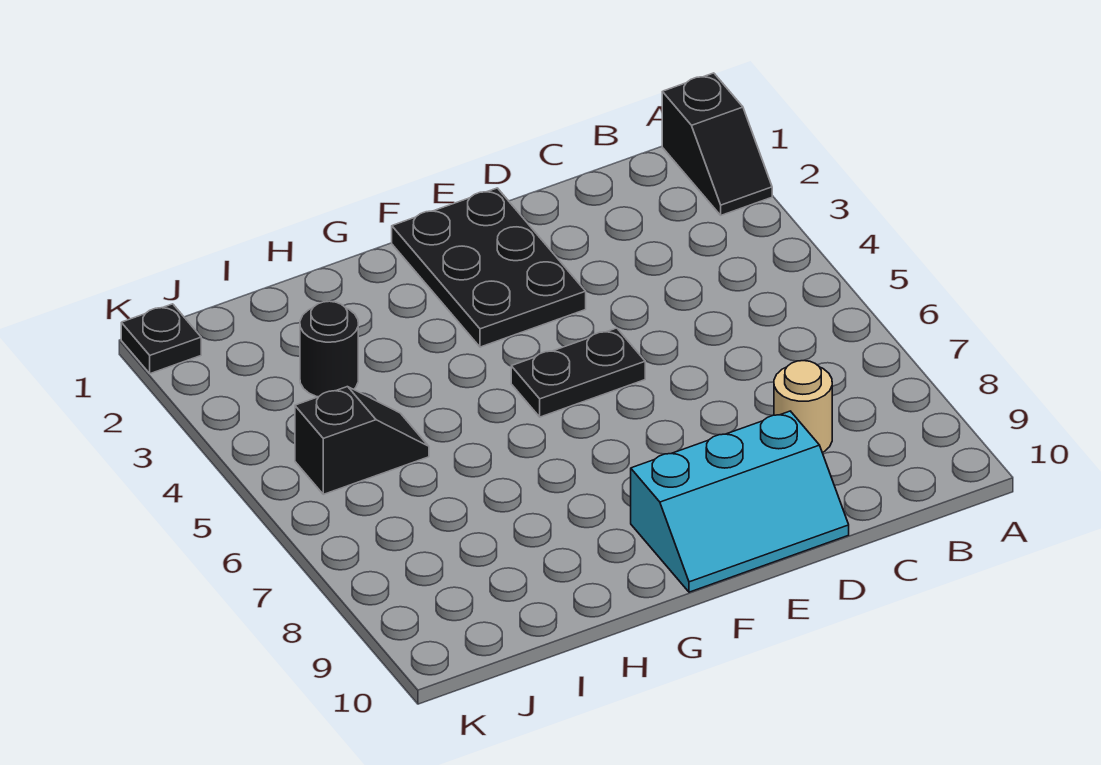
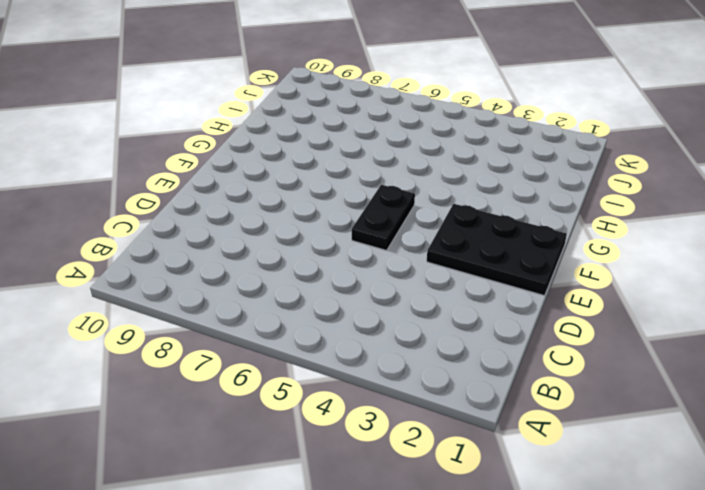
none -> black slope A1:A2 level 1 top 1
none -> tan round brick C8 level 1

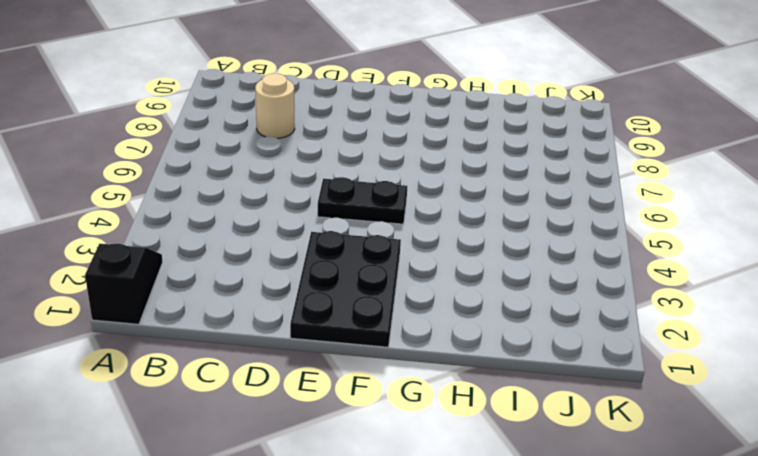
none -> cyan slope D9:F10 level 1 top 9
none -> black round brick I3 level 1

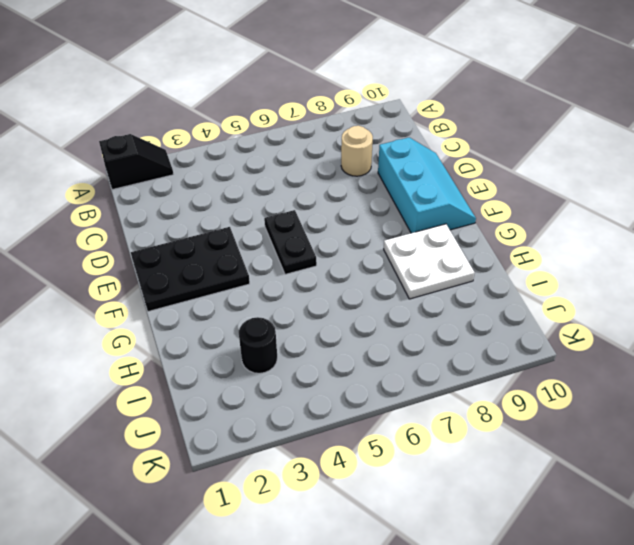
white plate G8:H9 level 1 -> none
none -> black slope I5:J5 level 1 top J
none -> black plate K1 level 1

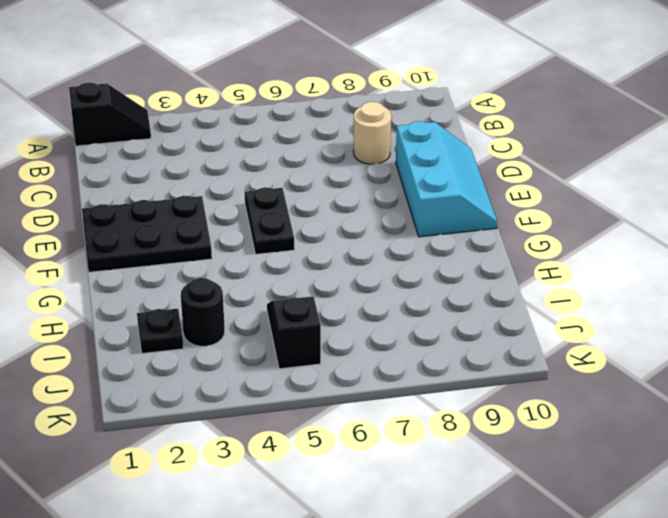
black plate I2 level 1 -> black plate K1 level 1

